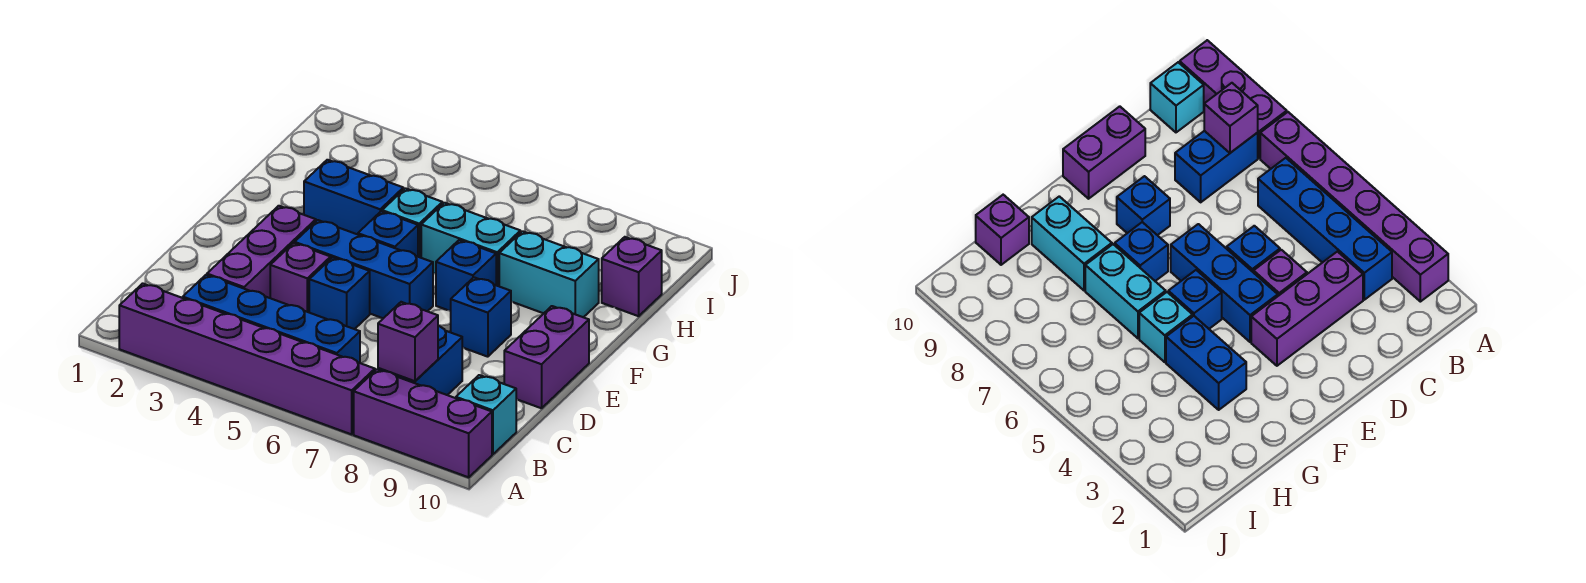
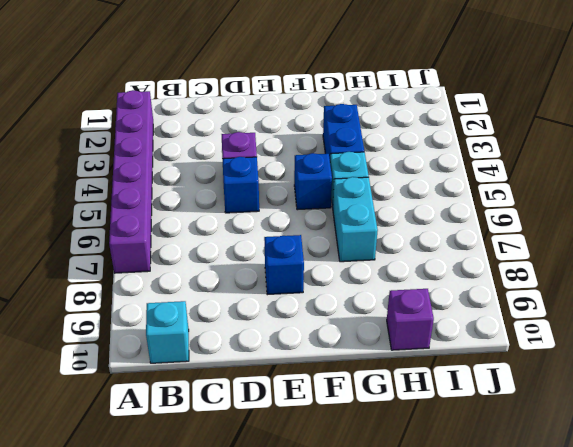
none -> purple brick A8:A10 level 1
none -> blue brick B3:B6 level 1
none -> blue brick B8:C8 level 1

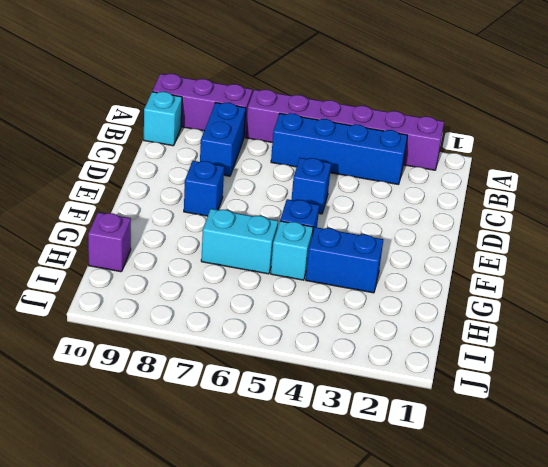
none -> purple brick C3:E3 level 1
none -> purple brick D4 level 1
none -> purple brick D10:E10 level 1

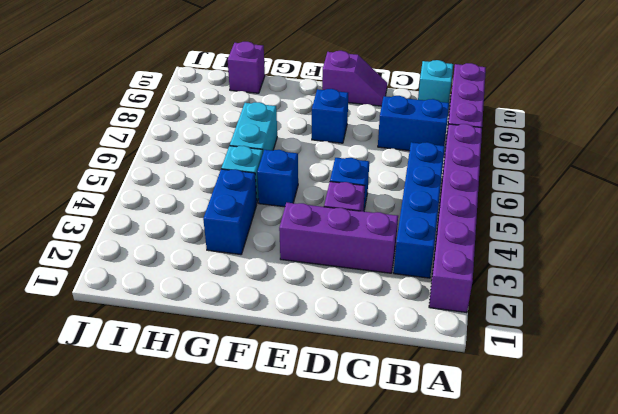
purple slope D10:E10 level 1 top E -> purple brick D10:E10 level 1
none -> blue brick E4:E6 level 1
none -> blue brick F7 level 1
none -> cyan brick G8:G9 level 1

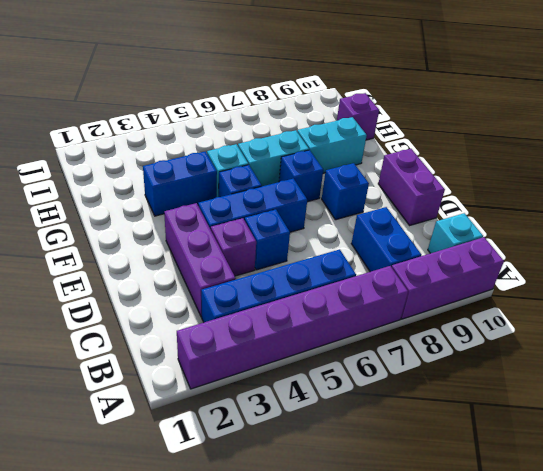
none -> purple brick B8 level 2

